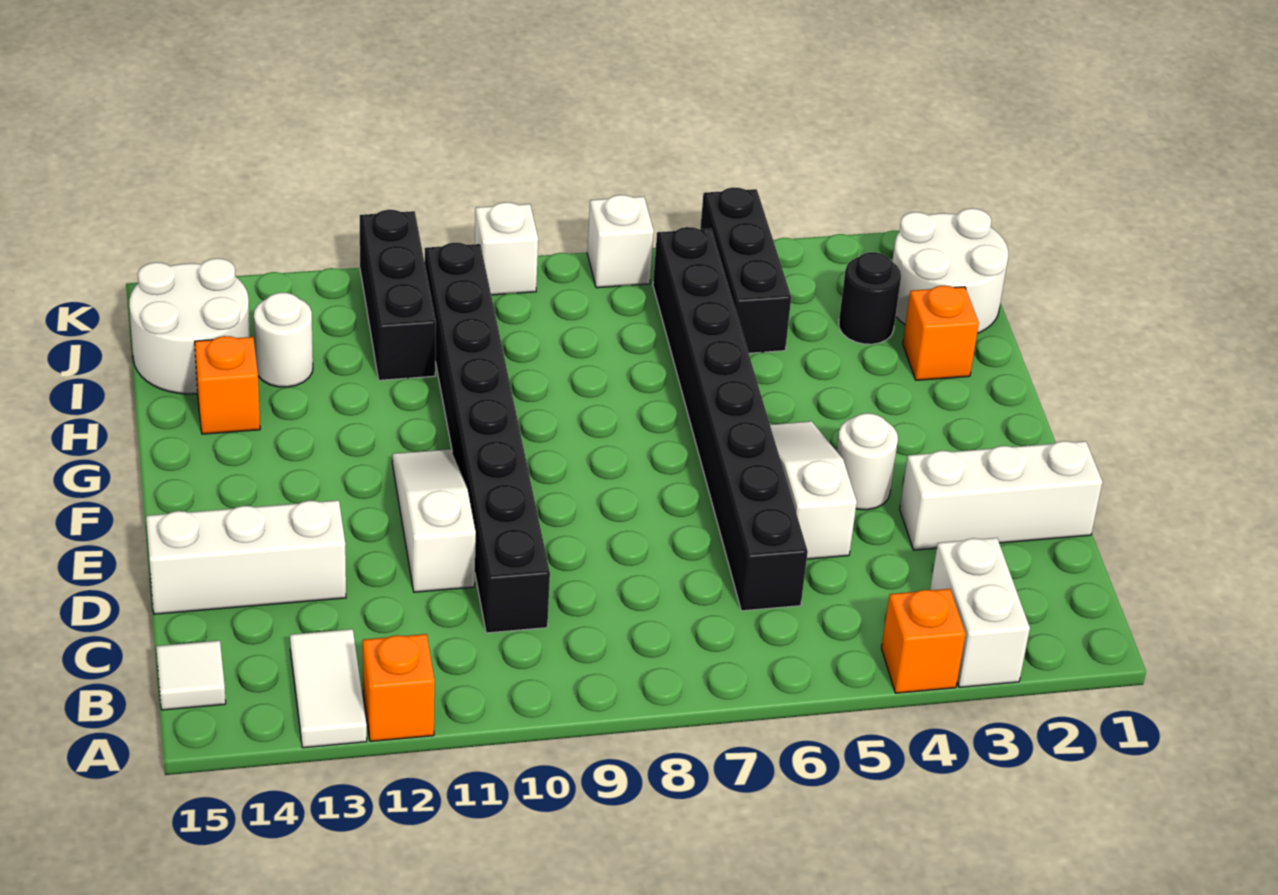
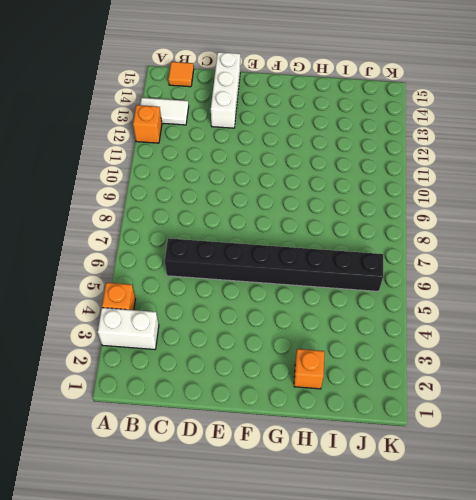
orange tile B15 level 1 -> white tile B15 level 1
none -> black brick C10:J10 level 1
none -> white brick D1:D3 level 1
none -> white slope D5:F5 level 1 top D

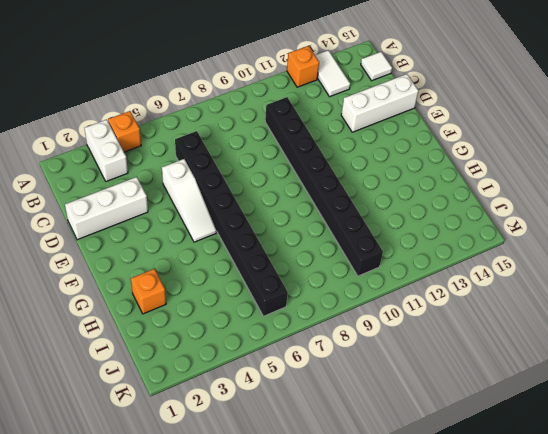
none -> white slope D11:F11 level 1 top D
none -> white round brick E4 level 1
none -> orange brick H14 level 1

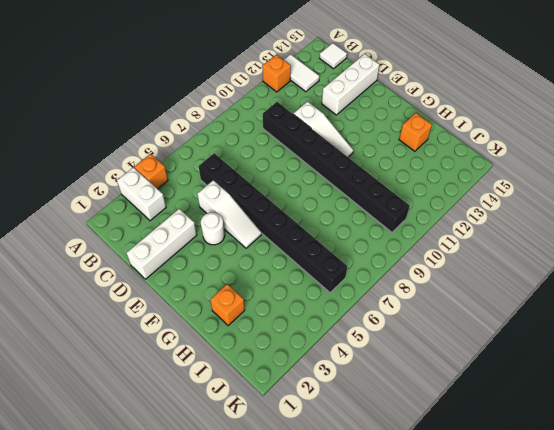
none -> white round brick I1:J2 level 1
none -> black round brick I3 level 1
none -> black brick I5:K5 level 1

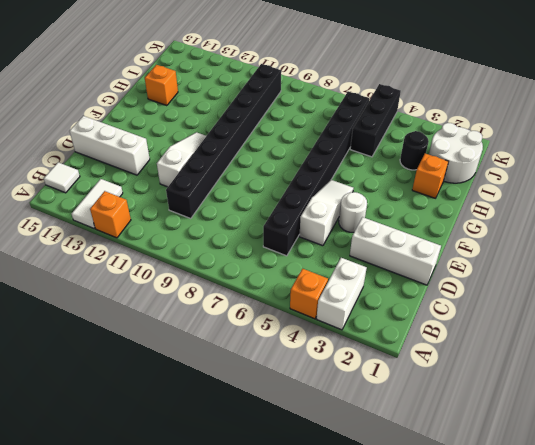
none -> black brick I11:K11 level 1
none -> white round brick I13 level 1
none -> white round brick I14:J15 level 1

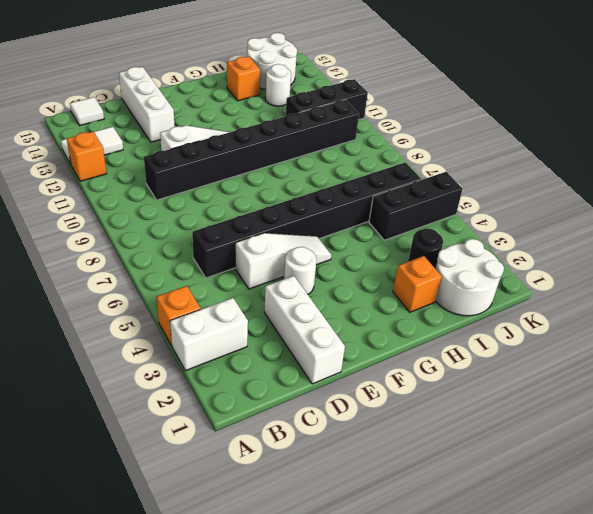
none -> white brick K7 level 1
none -> white brick K9 level 1

